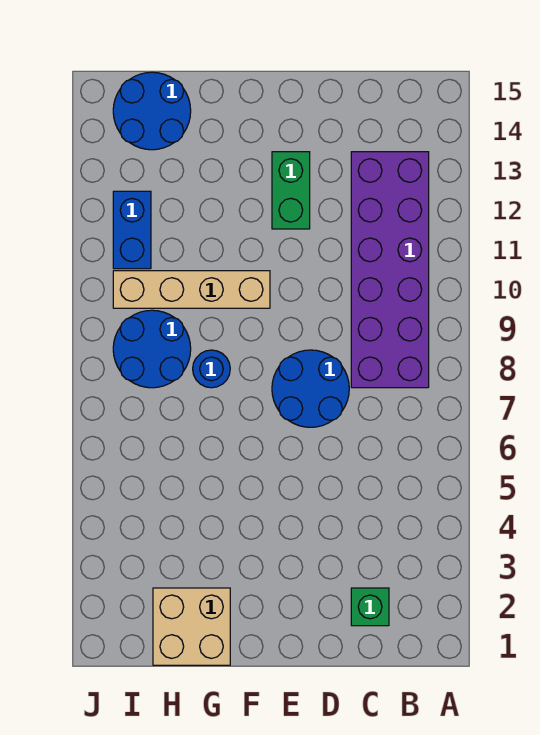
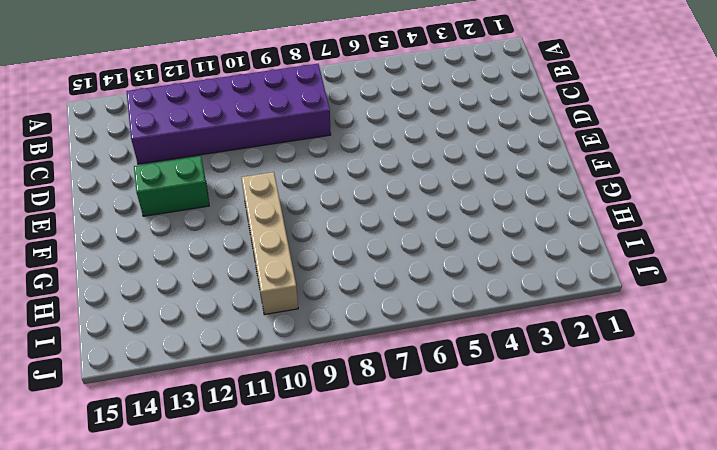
none -> green brick C2 level 1
none -> blue round brick D7:E8 level 1

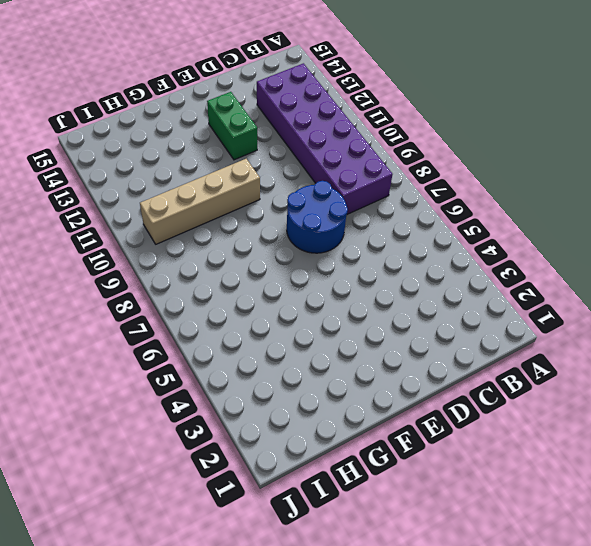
none -> green brick C2 level 1
none -> tan brick G1:H2 level 1

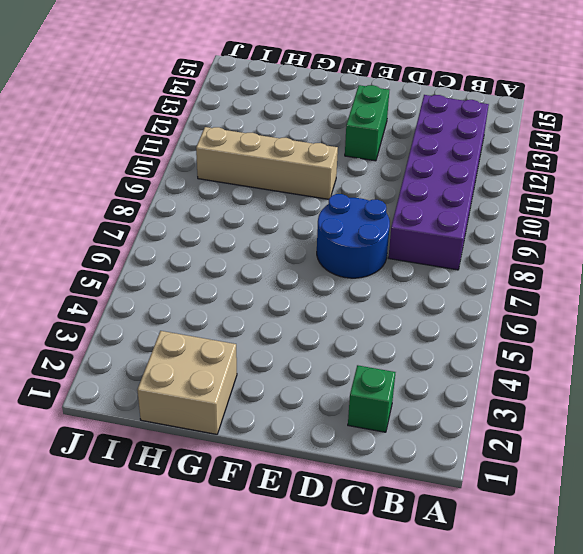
none -> blue round brick G8 level 1
none -> blue round brick H8:I9 level 1

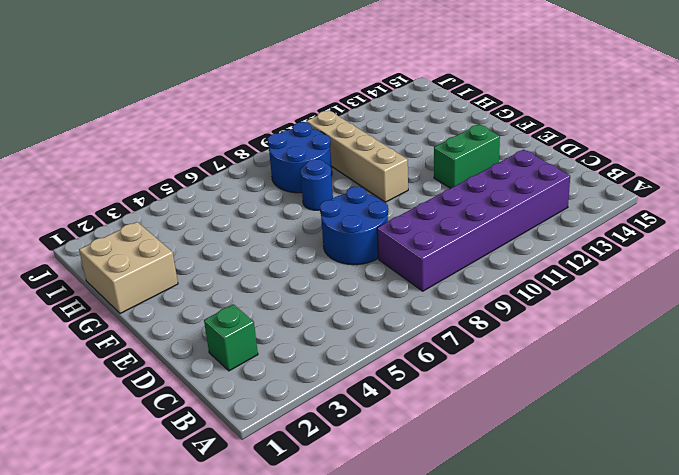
none -> blue round brick H14:I15 level 1
none -> blue brick I11:I12 level 1

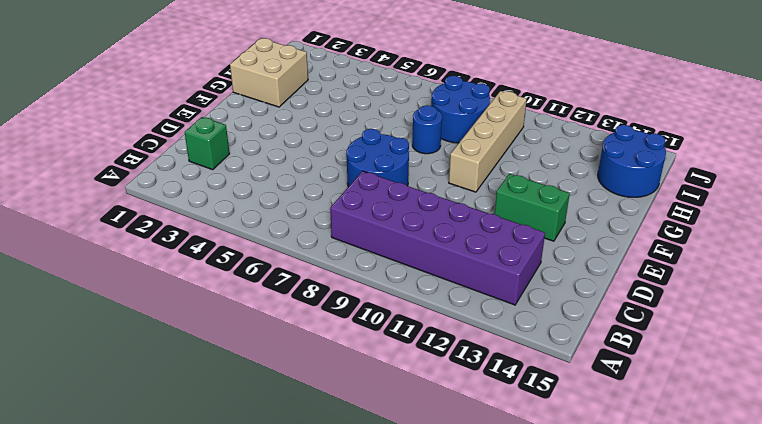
none -> blue brick I11:I12 level 1

